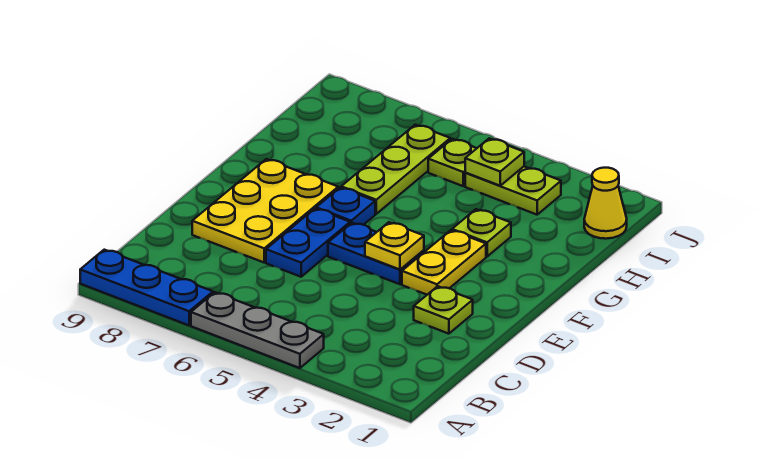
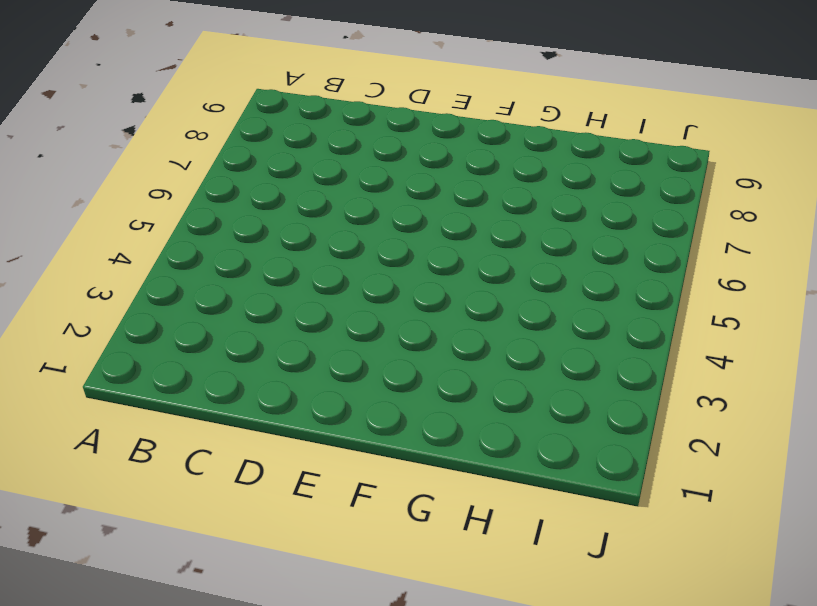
none -> grey plate A4:A6 level 1
none -> blue plate A7:A9 level 1
none -> lime plate D2 level 1

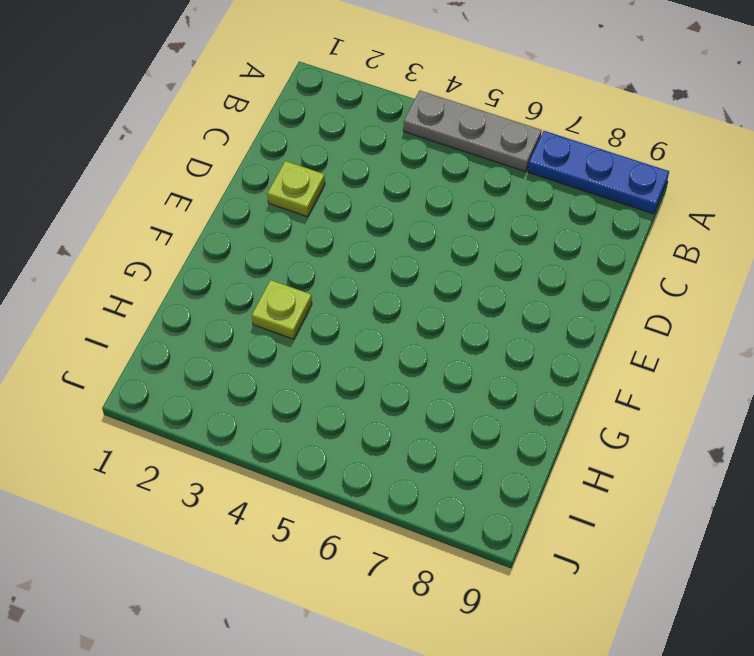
none -> blue plate D6:E6 level 1
none -> yellow plate D7:F8 level 1
none -> yellow plate E3:F3 level 1

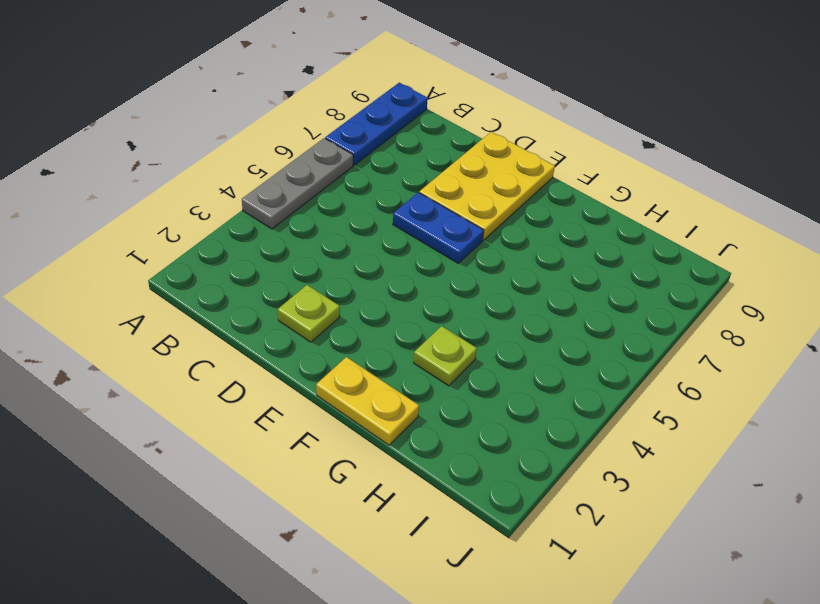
yellow plate D7:E9 level 1 -> yellow plate D7:F8 level 1
yellow plate F1:G1 level 1 -> yellow plate E3:F3 level 1
none -> blue plate E4:E5 level 1
none -> blue plate F6 level 1
none -> lime plate G6:I6 level 1

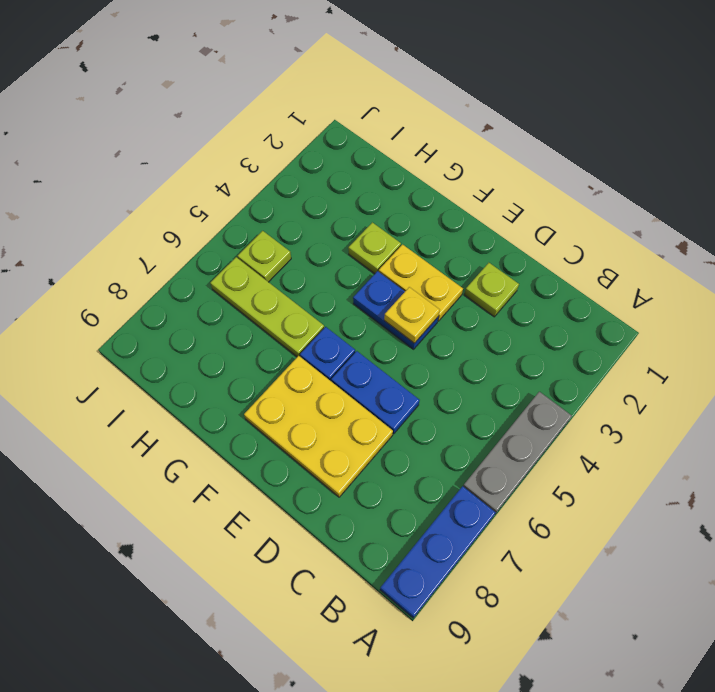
blue plate E4:F4 level 1 -> blue plate E4:E5 level 1
none -> yellow cone I1 level 1
none -> lime plate I3:I4 level 1
none -> lime plate I4 level 2

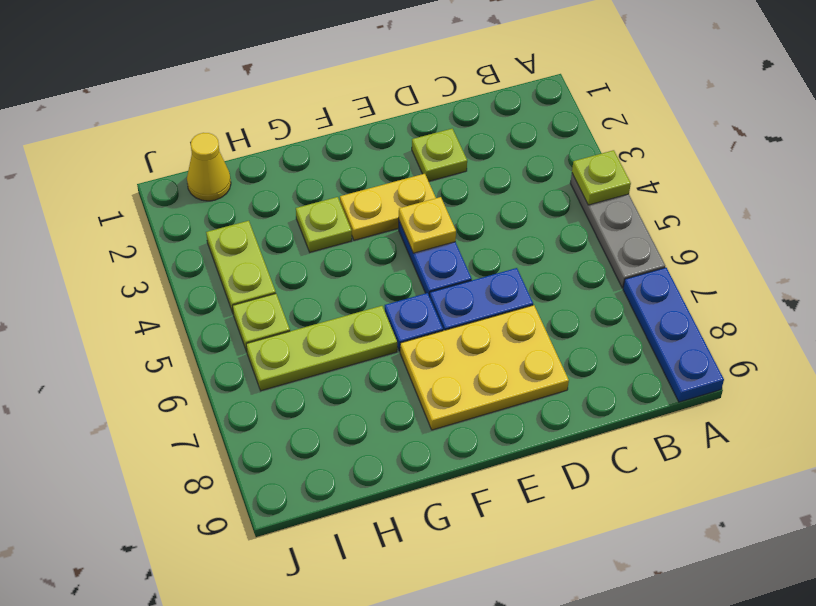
lime plate A4 level 2 -> lime plate I4 level 2

